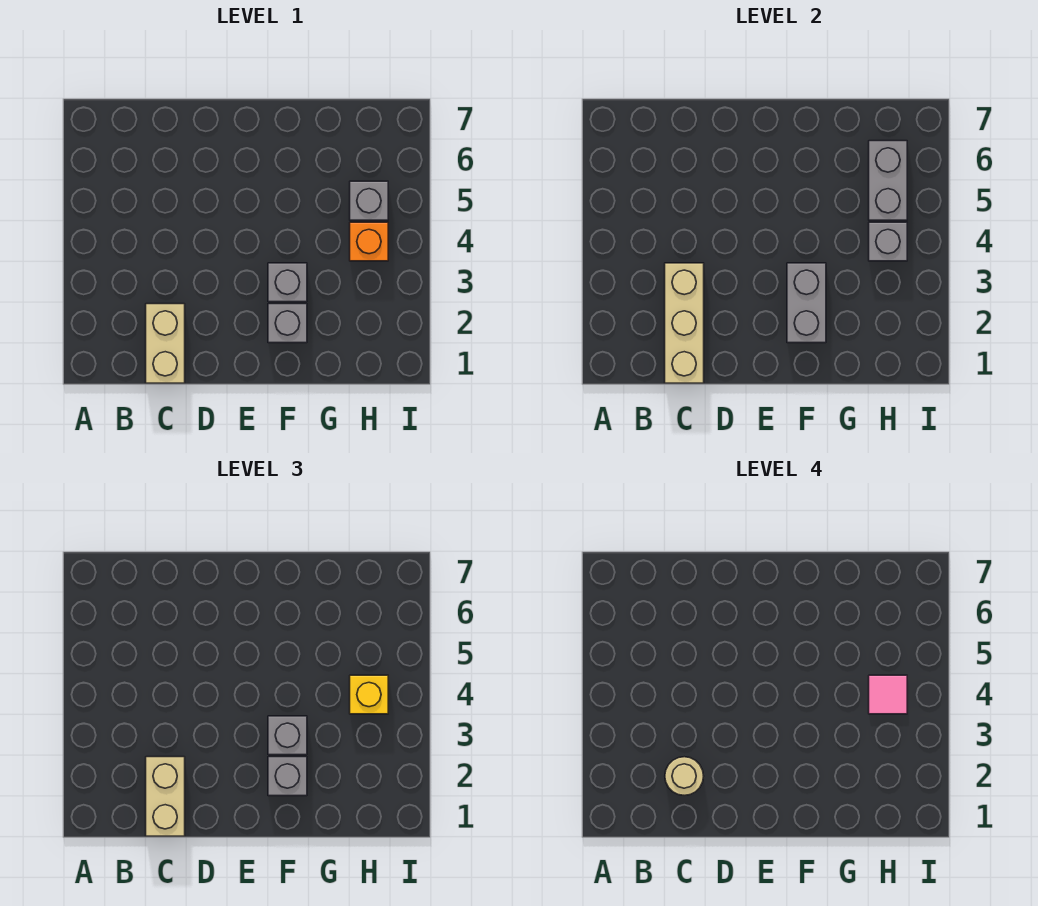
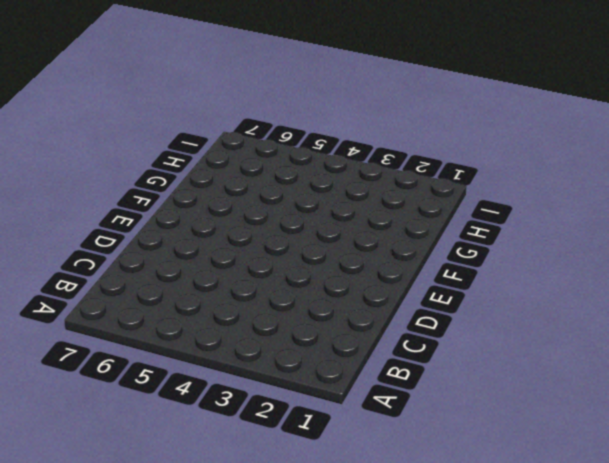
none -> tan brick C1:C2 level 1
none -> grey brick F2 level 1
none -> grey brick F3 level 1

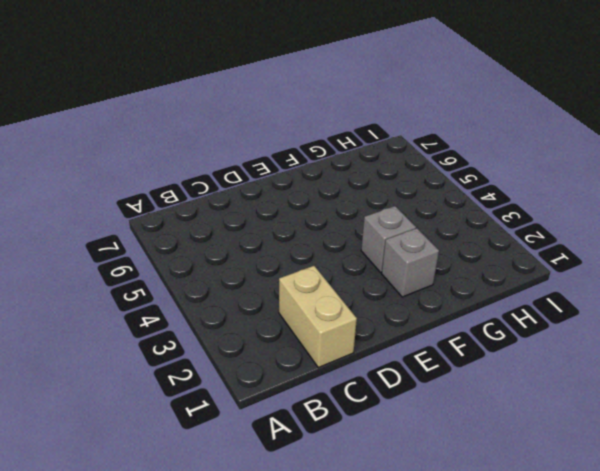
none -> orange brick H4 level 1
none -> grey brick H5 level 1
none -> tan brick C1:C3 level 2

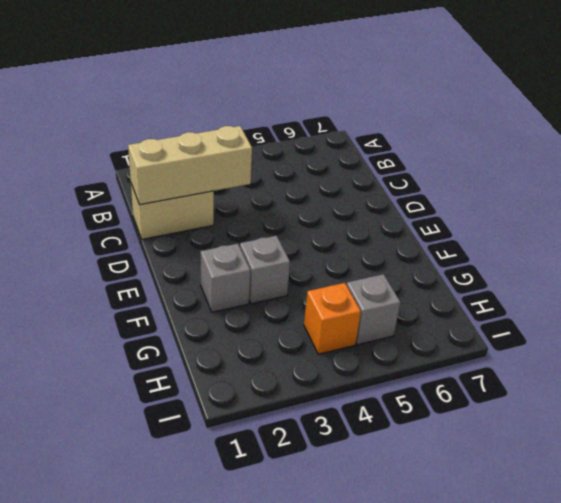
none -> grey brick F2:F3 level 2
none -> grey brick H4 level 2
none -> grey brick H5:H6 level 2

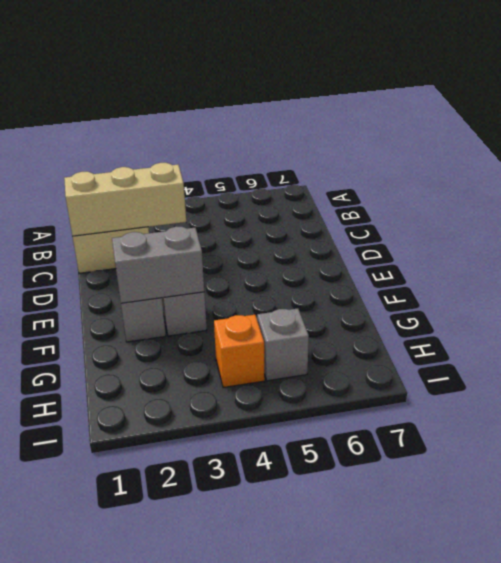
none -> grey brick H4 level 2
none -> grey brick H5:H6 level 2
none -> tan brick C1:C2 level 3

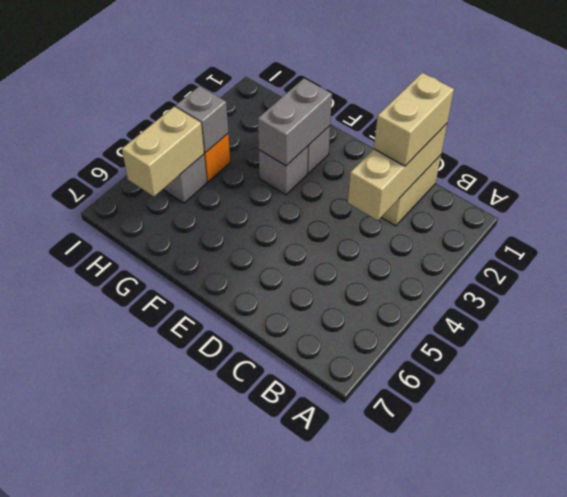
tan brick H5:H6 level 2 -> grey brick H5:H6 level 2
none -> grey brick F2 level 3
none -> grey brick F3 level 3
none -> yellow brick H4 level 3

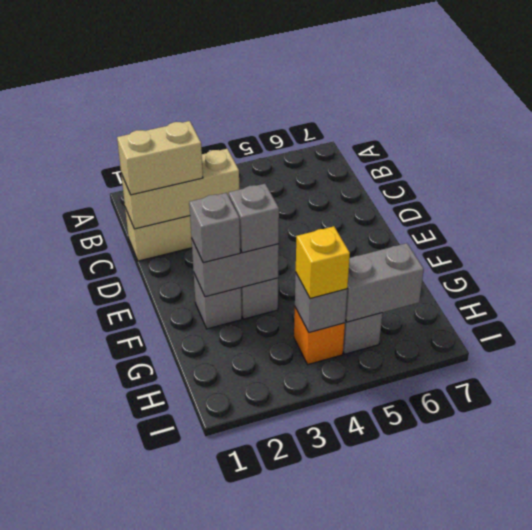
none -> tan round brick C2 level 4
none -> pink tile H4 level 4

